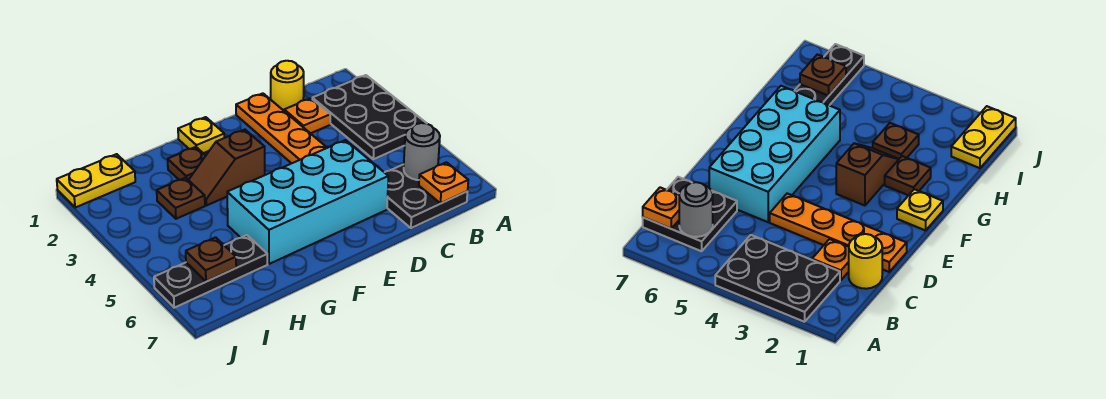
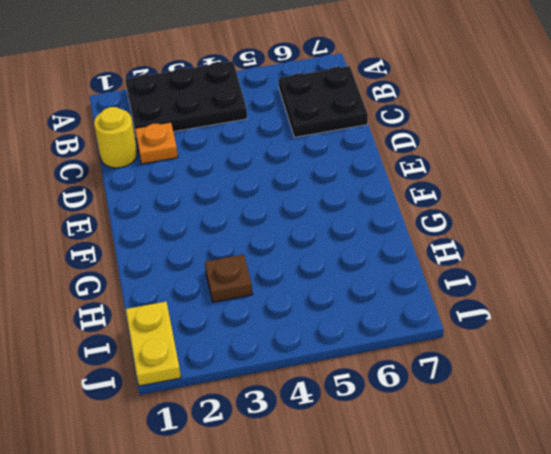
none -> orange plate D1:D4 level 1
none -> cyan brick D5:G6 level 1
none -> yellow plate F1 level 1

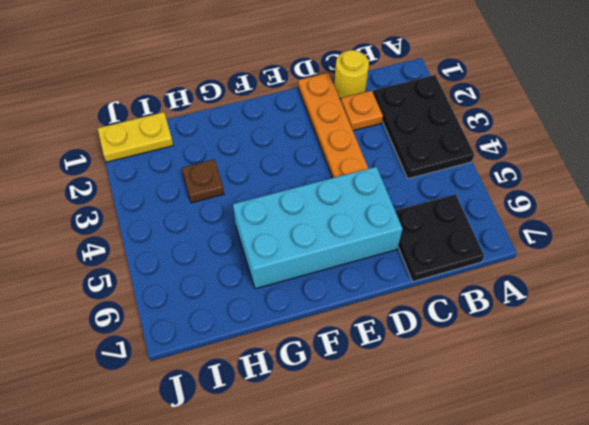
none -> yellow plate F1 level 1
none -> brown slope F3:G3 level 1 top F
none -> brown plate G2 level 1

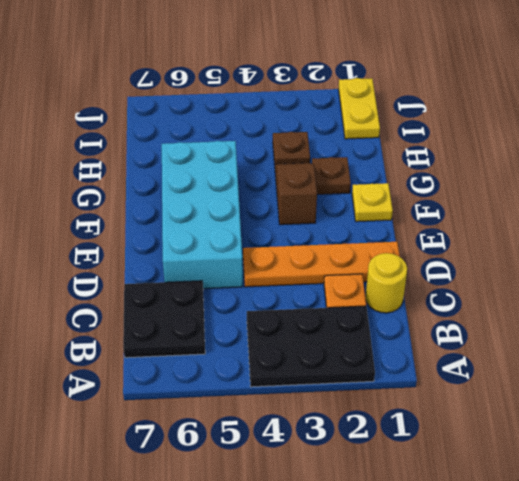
none -> black plate H6:J6 level 1
none -> grey round brick B6 level 2
none -> orange plate B7 level 2

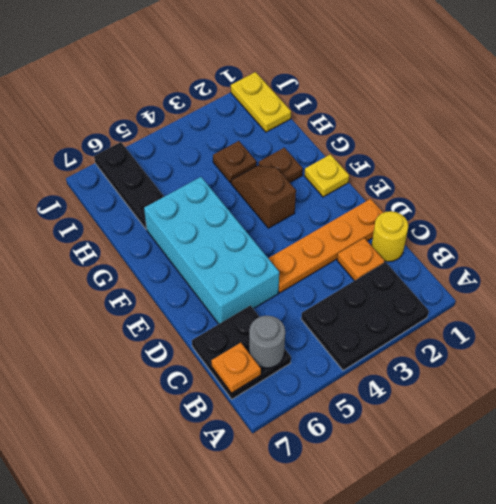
none -> brown plate I6 level 2

